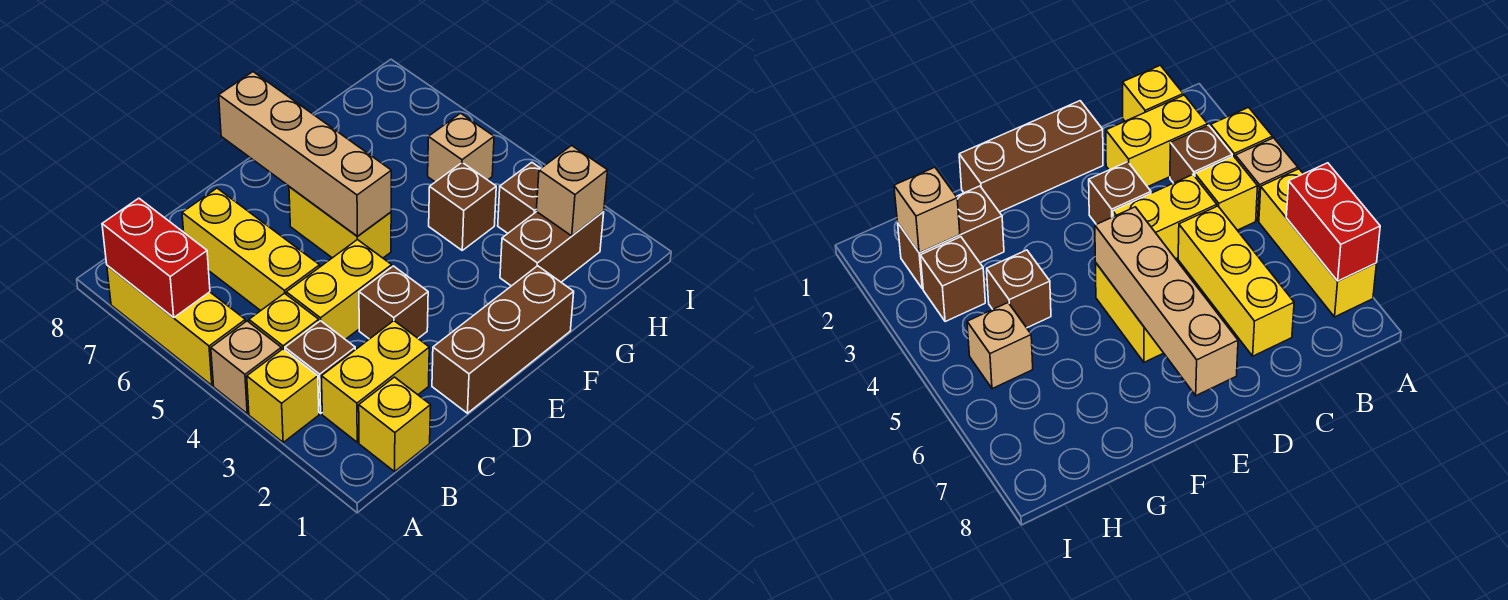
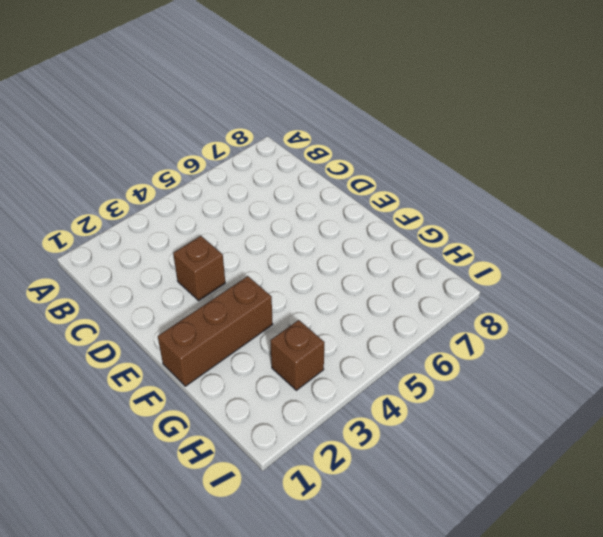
brown brick F1:F3 level 1 -> brown brick D1:F1 level 1
none -> yellow brick A3 level 1
none -> tan brick A4 level 1
none -> yellow brick A5:A7 level 1

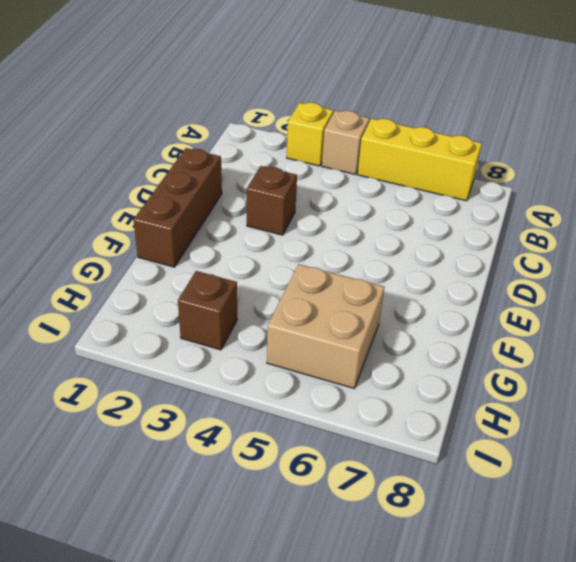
tan brick G5:H6 level 1 -> tan brick H5 level 1
none -> yellow brick B1 level 1
none -> yellow brick B2:C2 level 1
none -> brown brick B3 level 1

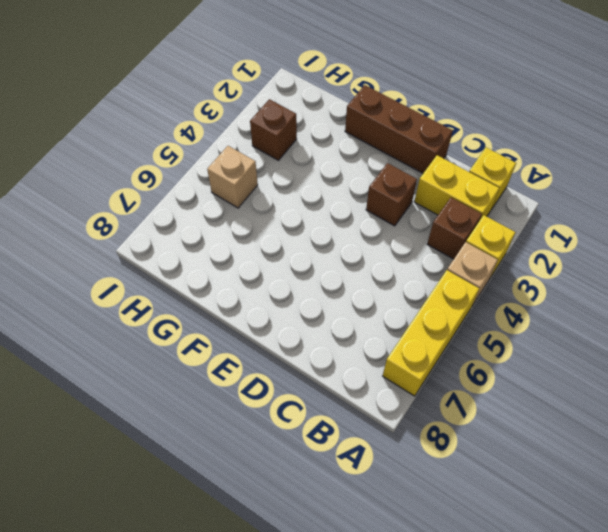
none -> yellow brick B4 level 1
none -> yellow brick C4:D4 level 1
none -> yellow brick C5:C7 level 1

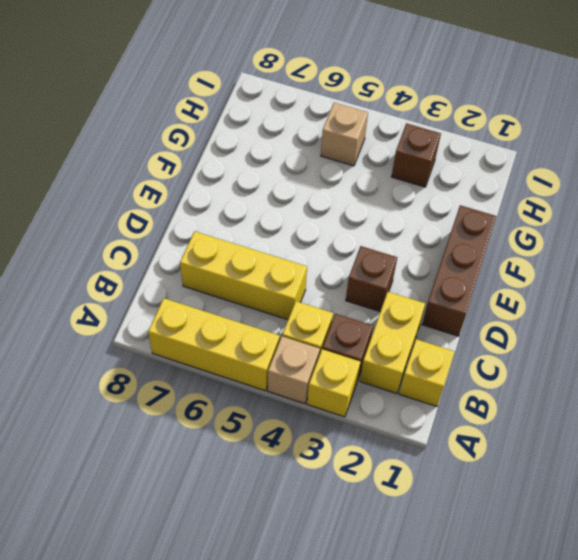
none -> yellow brick C4:D4 level 1
none -> yellow brick E5:E6 level 1
none -> brown brick G2:H2 level 1

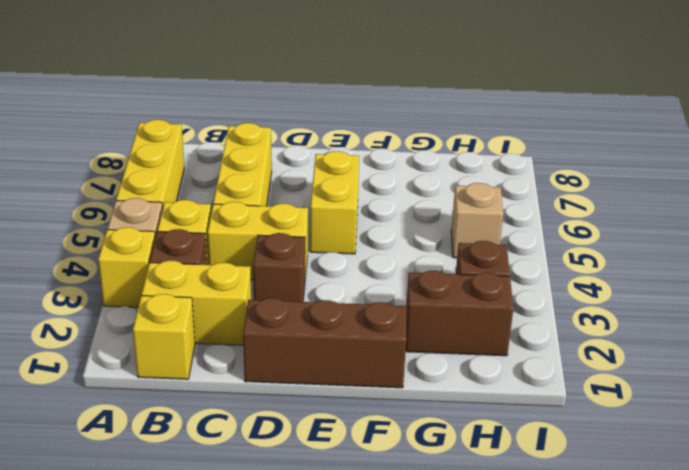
none -> brown brick G4 level 1
none -> red brick A6:A7 level 2
none -> tan brick E5:E8 level 2

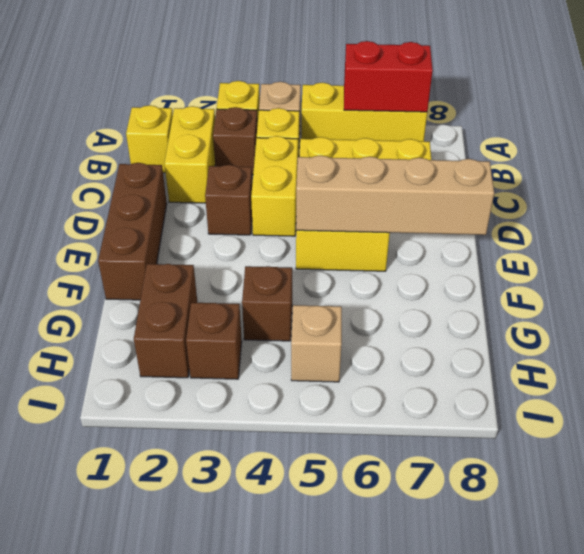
none -> tan brick H2 level 2

